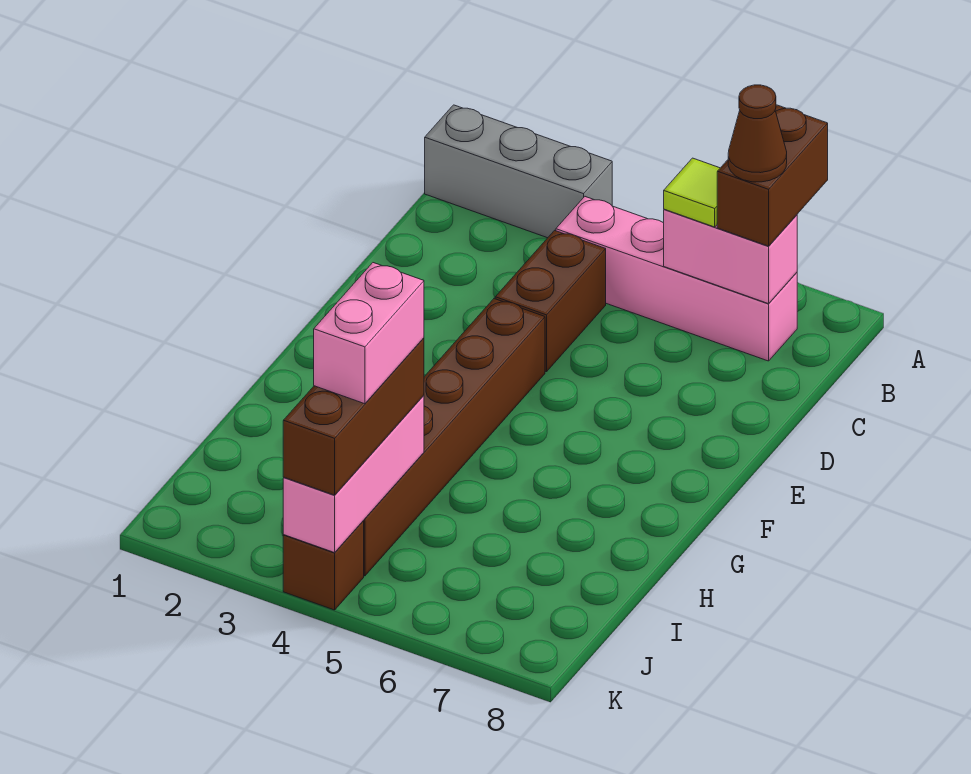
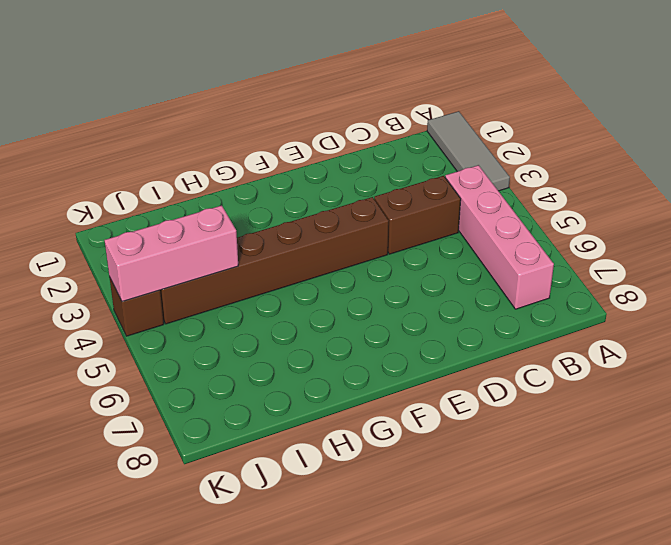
grey tile A1:A3 level 1 -> grey brick A1:A3 level 1
none -> pink brick B6:B7 level 2
none -> brown brick A7:B7 level 3
none -> lime tile B6 level 3

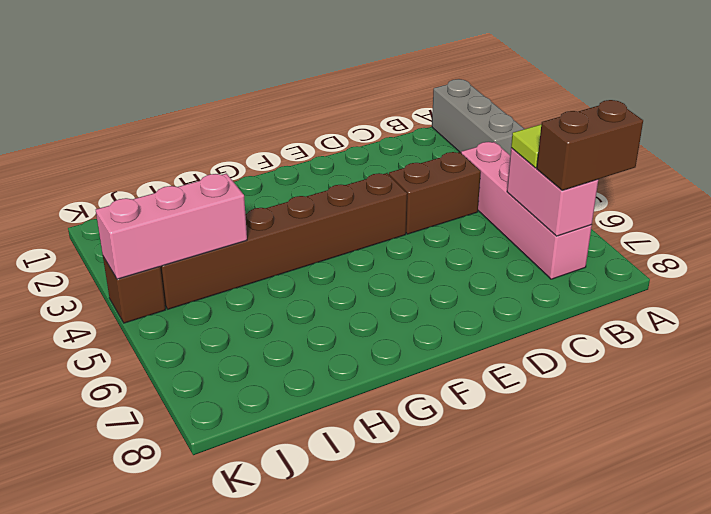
none -> brown brick I4:K4 level 3
none -> brown cone B7 level 4
none -> pink brick I4:J4 level 4

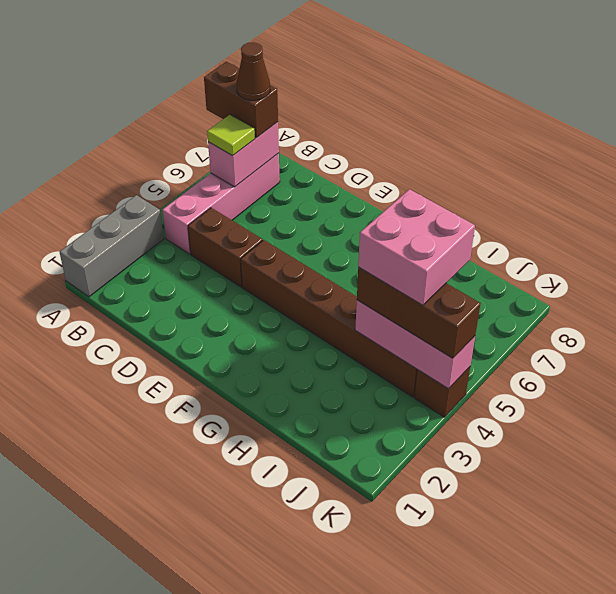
pink brick I4:J5 level 4 -> pink brick I4:J4 level 4

